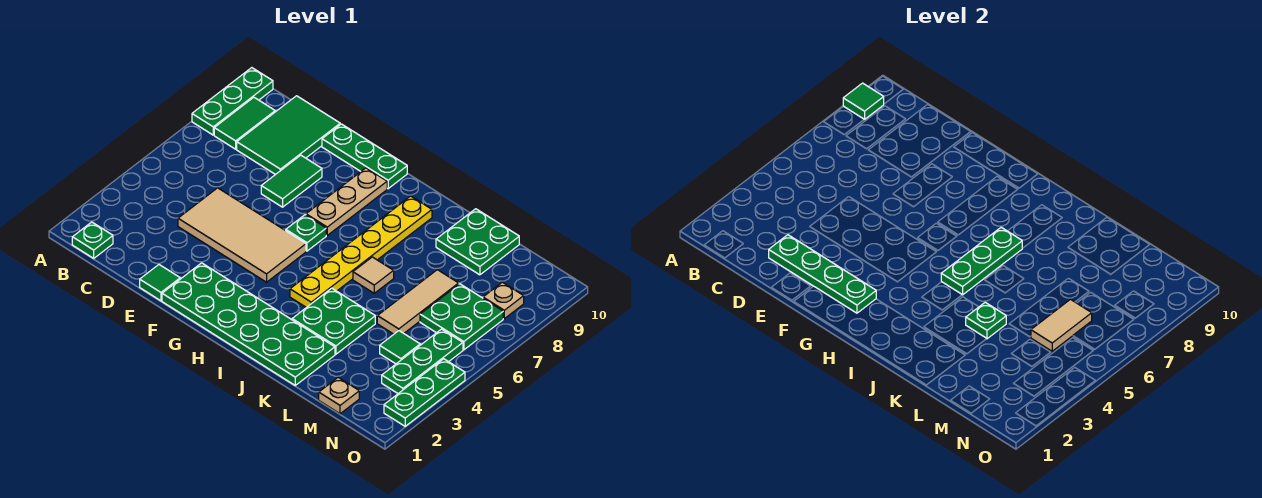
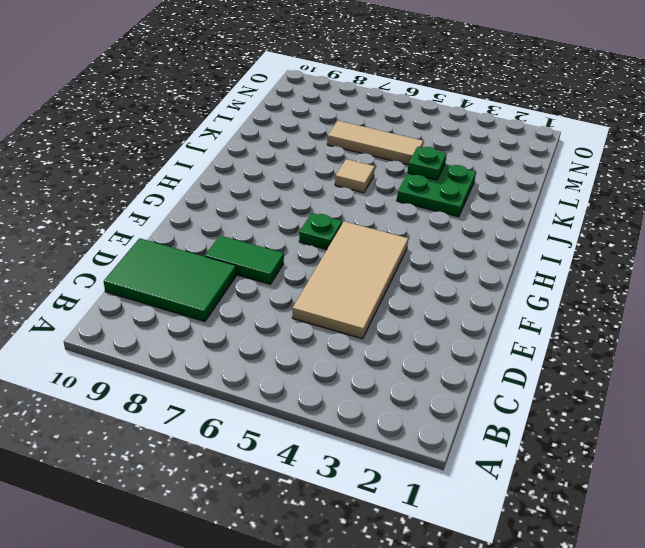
none -> green plate A8:A10 level 1
none -> green plate B1 level 1
none -> green tile B8:B9 level 1

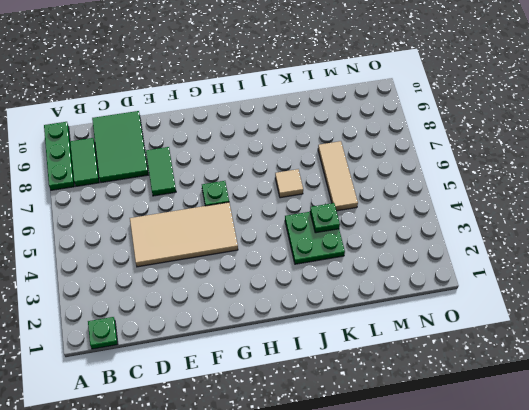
none -> green tile E1 level 1
none -> green plate E10:G10 level 1
none -> green plate F1:K2 level 1

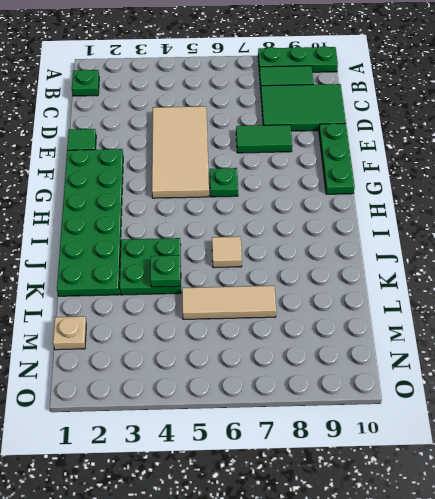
none -> tan plate G7:G9 level 1
none -> yellow plate I4:I9 level 1
none -> green plate K9:L10 level 1

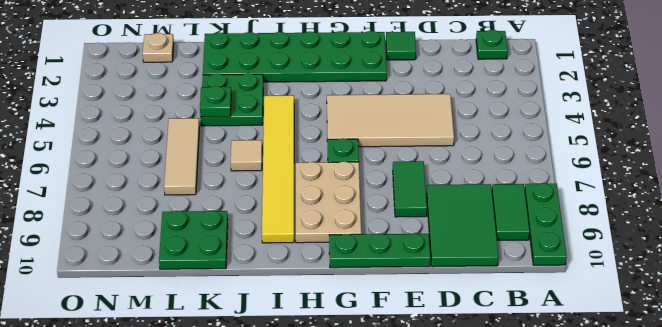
tan plate G7:H9 level 1 -> tan plate G7:G9 level 1
yellow tile I4:I9 level 1 -> yellow plate I4:I9 level 1
none -> green tile M4 level 1
none -> green plate M6:N7 level 1
none -> green plate N3:N5 level 1

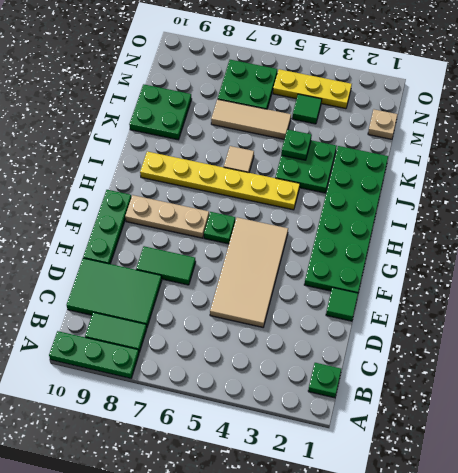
yellow plate N3:N5 level 1 -> green plate N3:N5 level 1
none -> tan plate N8 level 1
none -> green plate O2:O4 level 1
none -> green tile A9 level 2

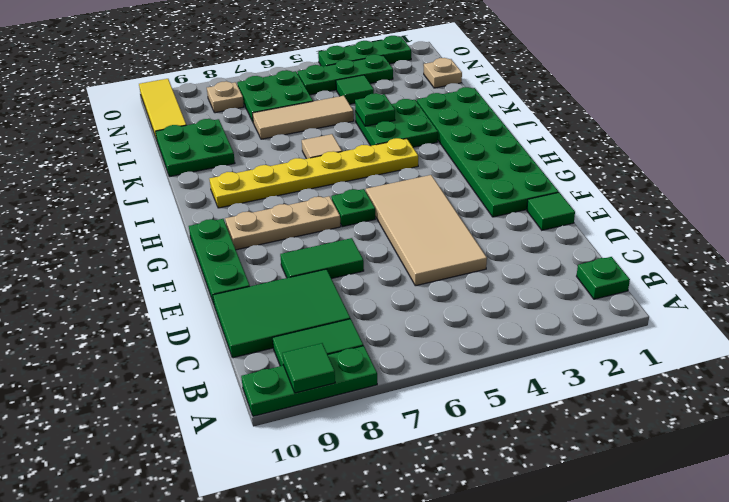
yellow tile M10:O10 level 1 -> none
none -> green plate D2:G2 level 2
none -> green plate I5:I7 level 2
none -> tan tile M5:M6 level 2

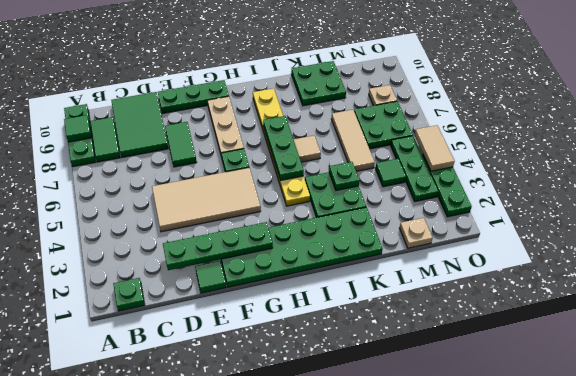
tan tile O4:O5 level 2 -> tan tile M5:M6 level 2

